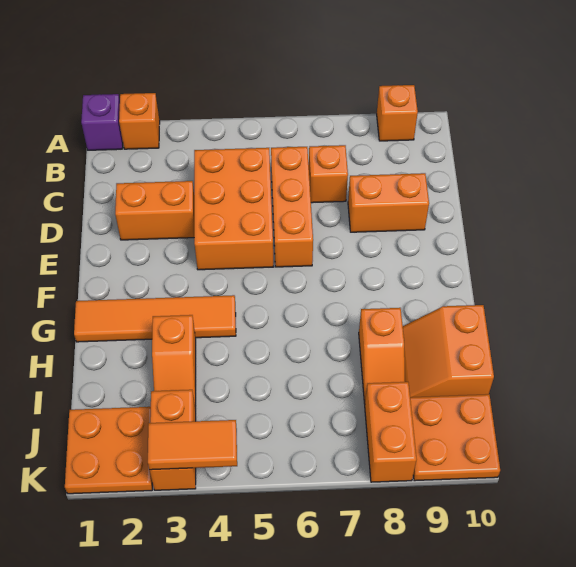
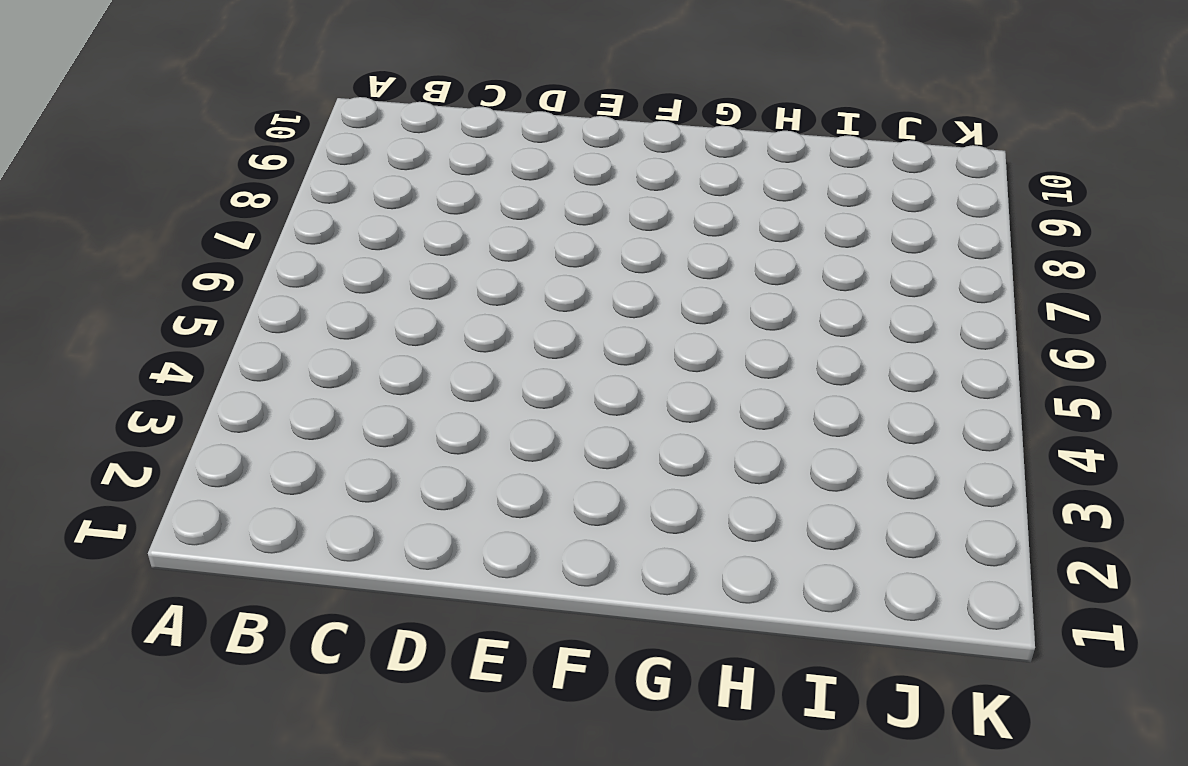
none -> purple brick A1 level 1
none -> orange brick A2 level 1
none -> orange brick A9 level 1

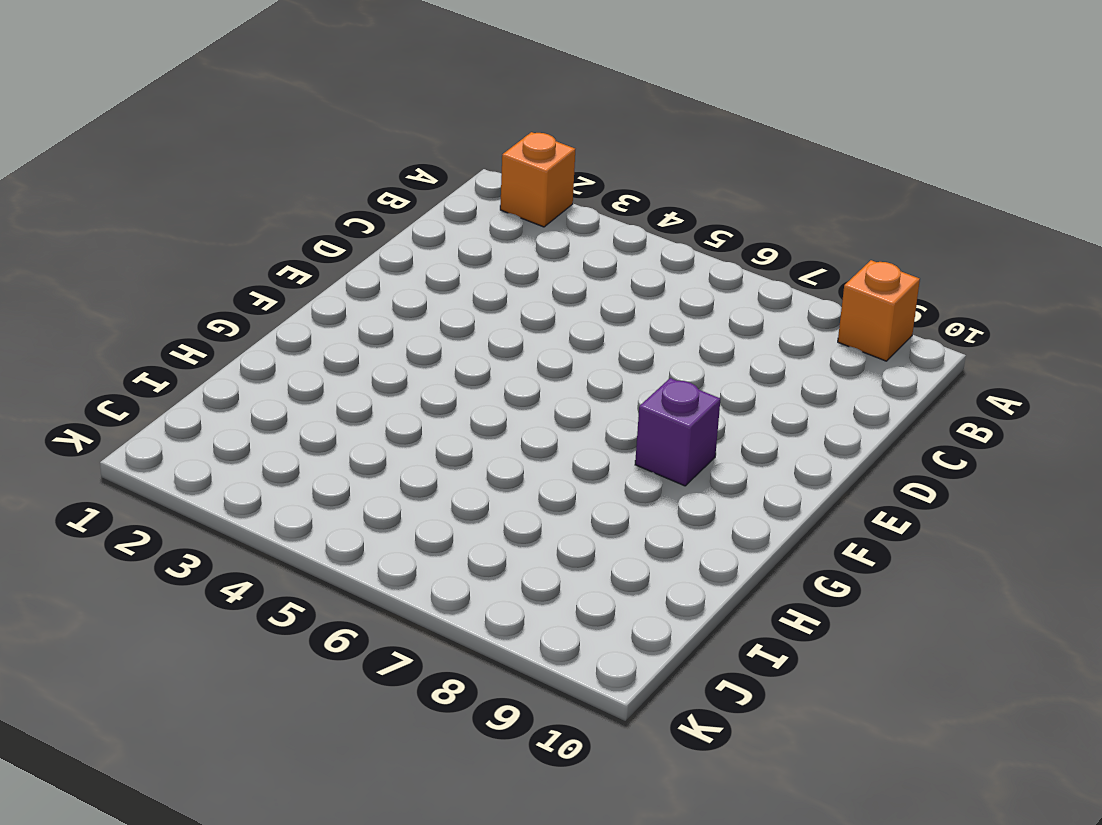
purple brick F8 level 1 -> purple brick A1 level 1
none -> orange brick C4:E5 level 1
none -> orange brick C6:E6 level 1
none -> orange brick C7 level 1

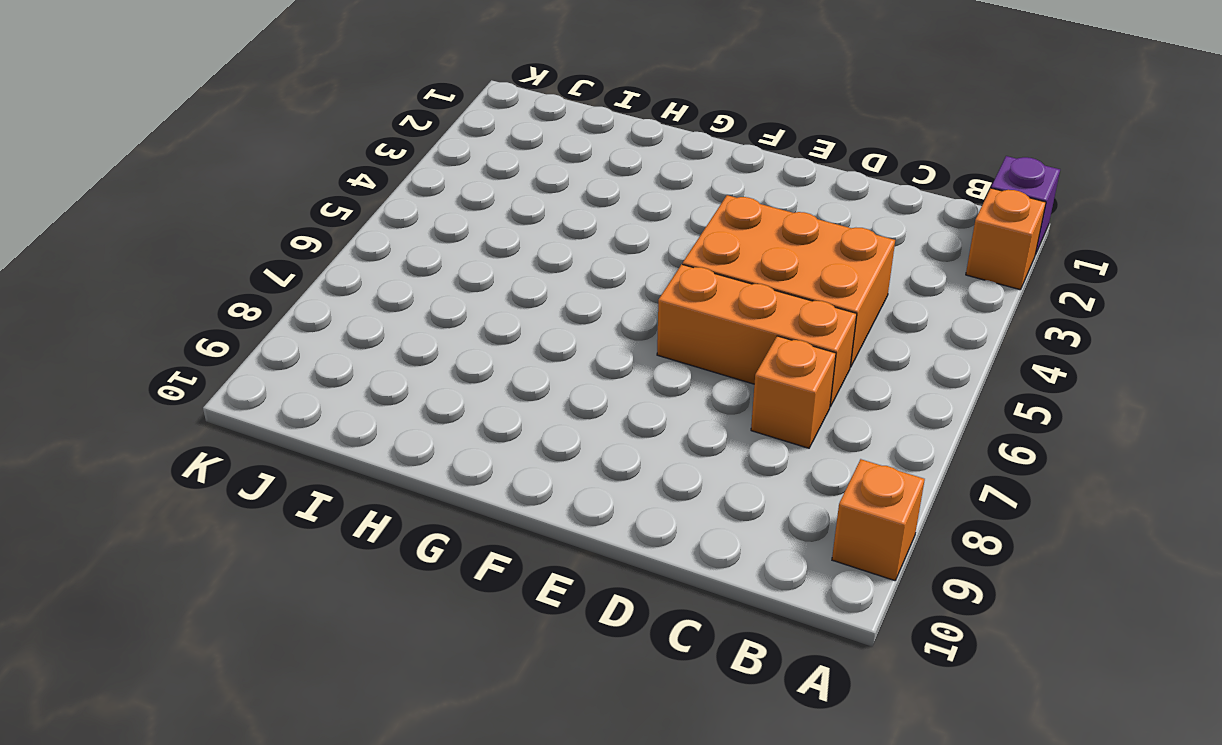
none -> orange brick D2:D3 level 1
none -> orange brick D8:D9 level 1
none -> orange tile G1:G4 level 1

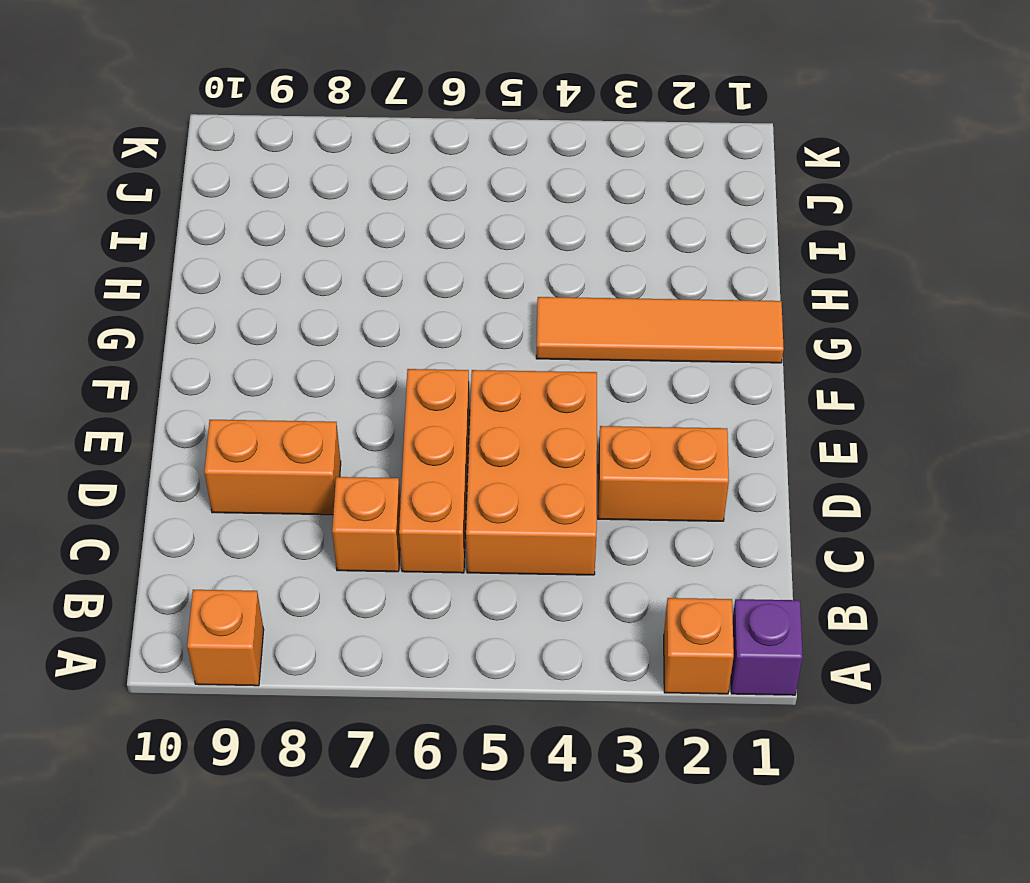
none -> orange slope H3:I3 level 1 top H
none -> orange slope H8:I8 level 1 top H
none -> orange slope H9:I10 level 1 top 10

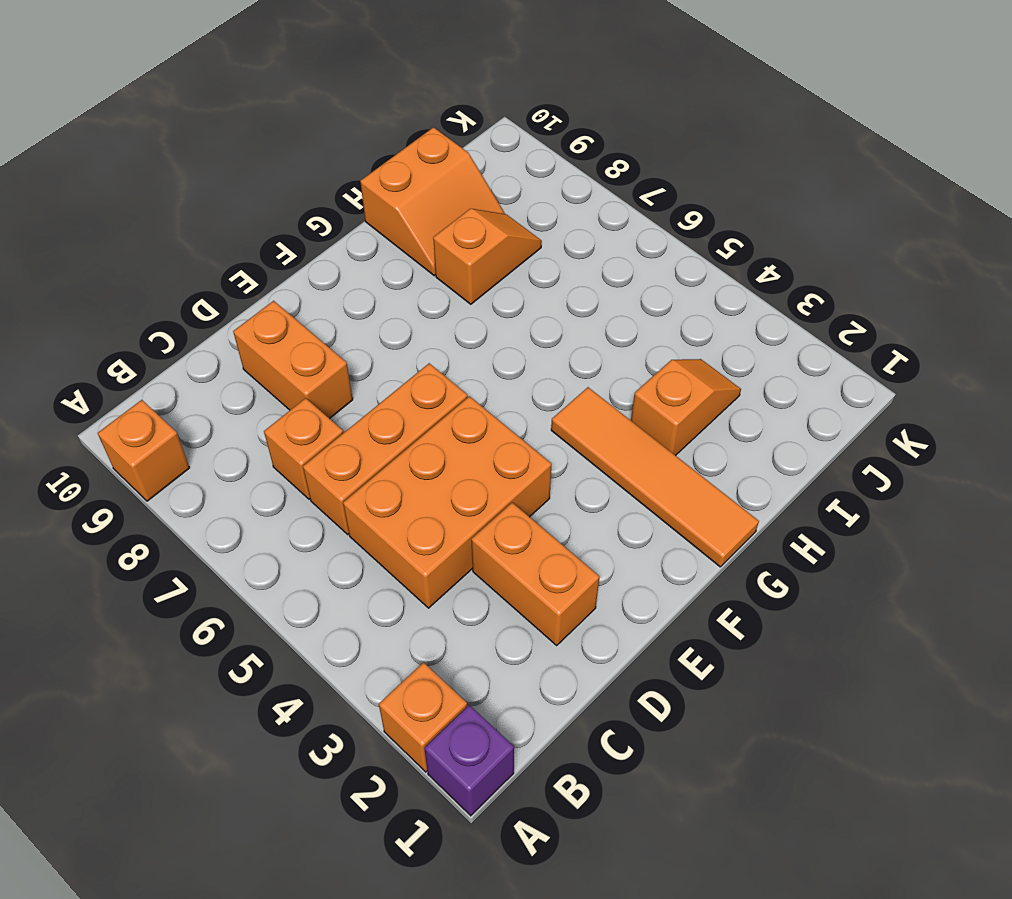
none -> orange plate J1:K2 level 1
none -> orange brick J3:K3 level 1
none -> orange brick J8:K8 level 1

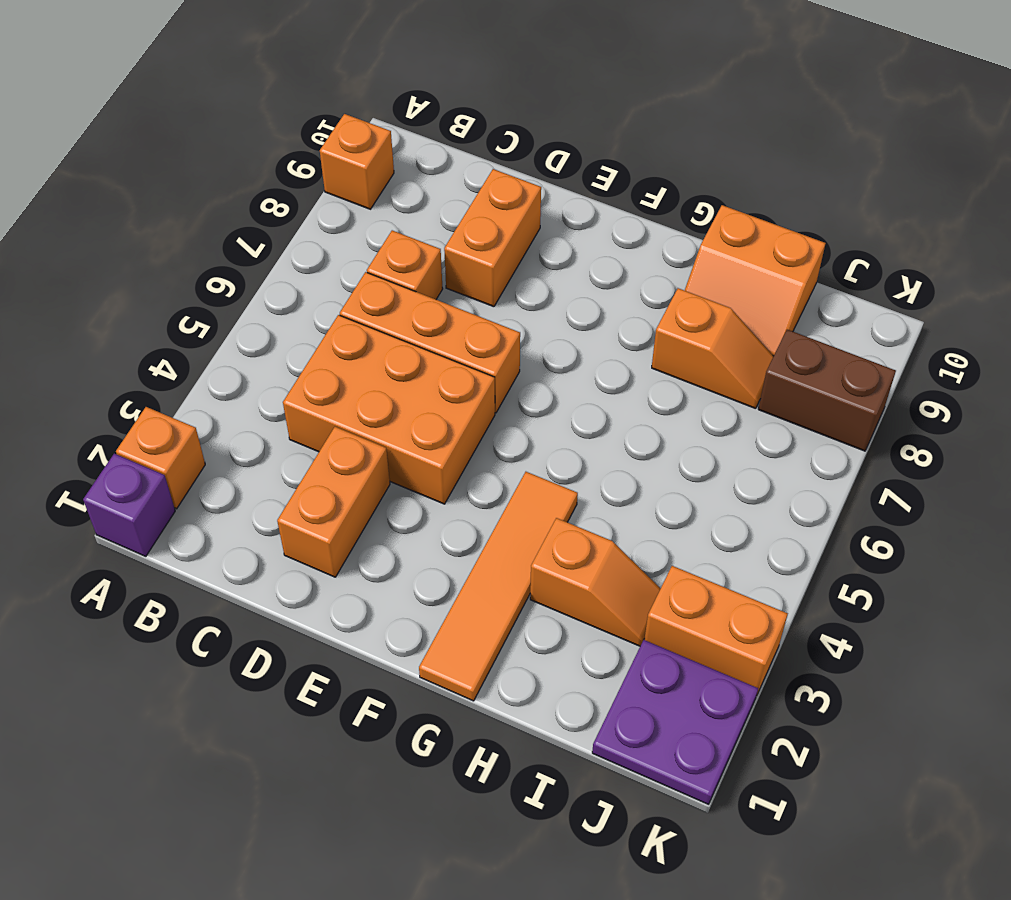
purple plate J1:K2 level 1 -> orange plate J1:K2 level 1
brown brick J8:K8 level 1 -> orange brick J8:K8 level 1
none -> orange plate J9:K10 level 1
none -> orange tile K3:K4 level 2

